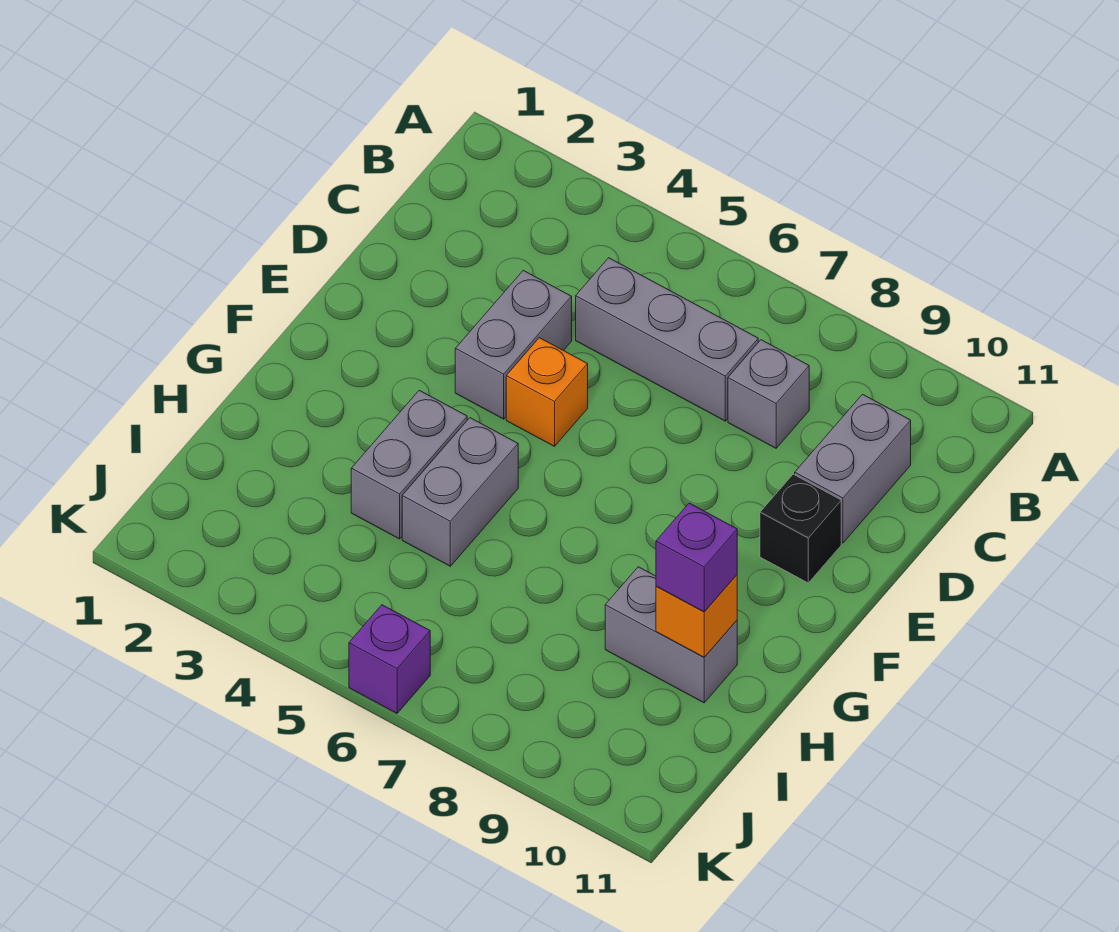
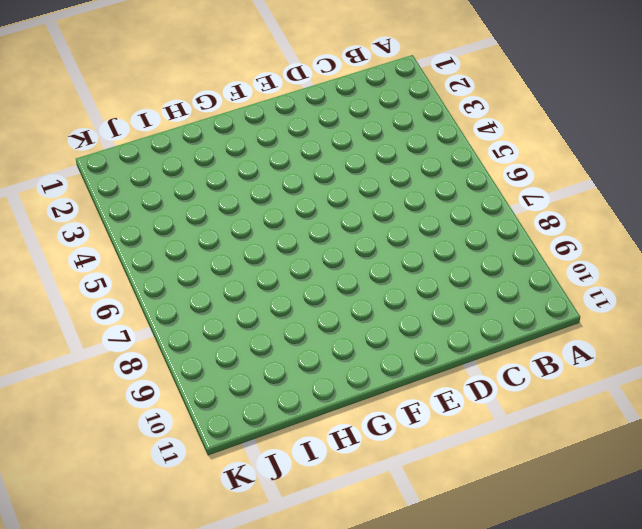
none -> grey brick C5:C7 level 1
none -> grey brick C8 level 1
none -> grey brick C10:D10 level 1

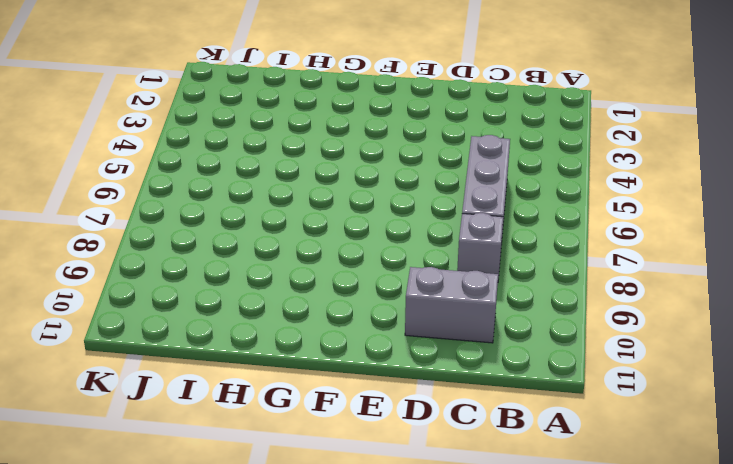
none -> grey brick D4:E4 level 1
none -> orange brick E5 level 1
none -> black brick E10 level 1

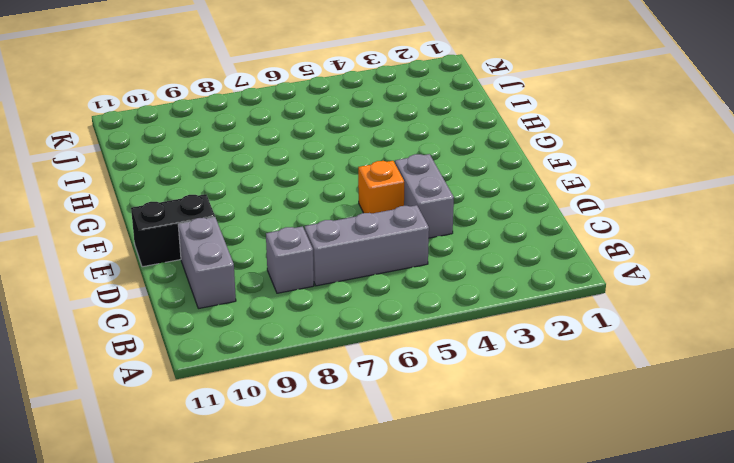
black brick E10:E11 level 1 -> black brick E10 level 1
none -> grey brick G4:H4 level 1
none -> grey brick G5:H5 level 1
none -> grey brick H9:H10 level 1

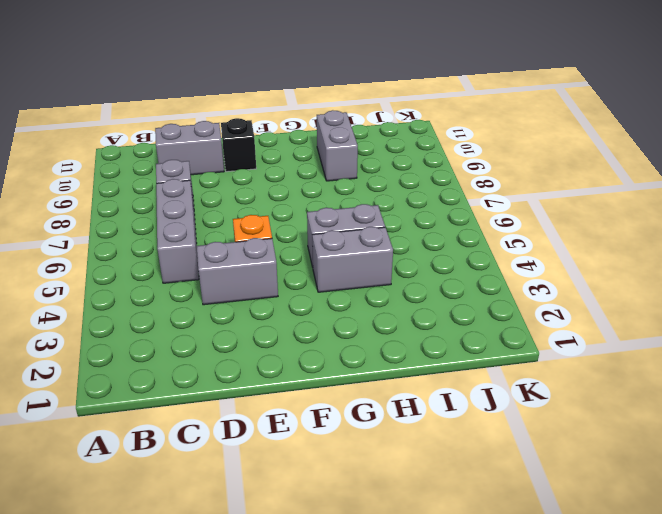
none -> purple brick K6 level 1
none -> orange brick H10 level 2
none -> purple brick H10 level 3

